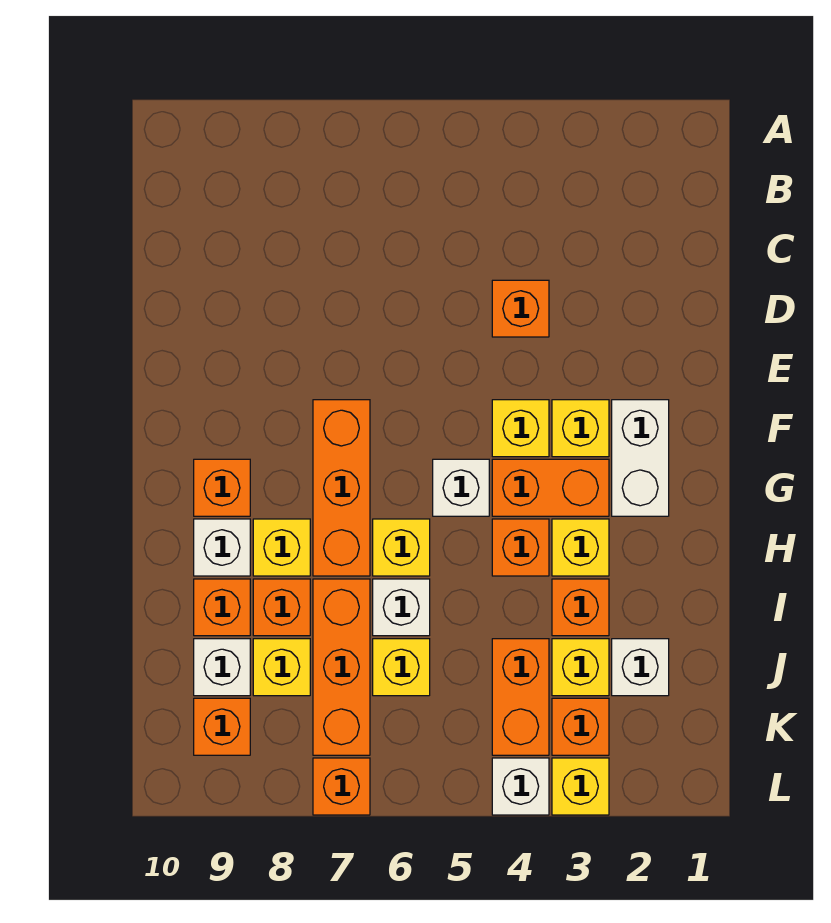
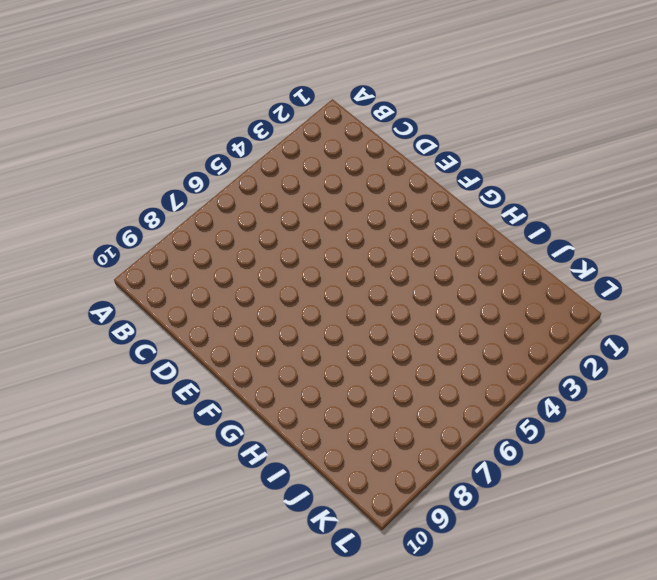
none -> orange brick D4 level 1
none -> white brick F2:G2 level 1
none -> yellow brick F3 level 1

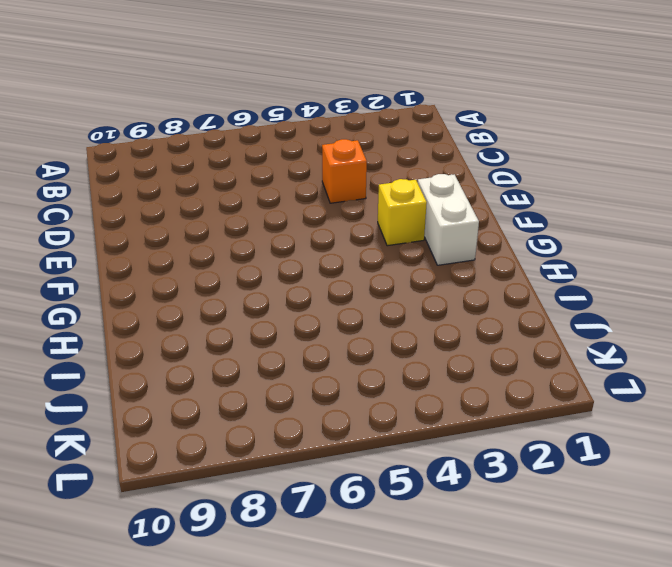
none -> yellow brick F4 level 1
none -> orange brick F7:H7 level 1
none -> orange brick G3:G4 level 1

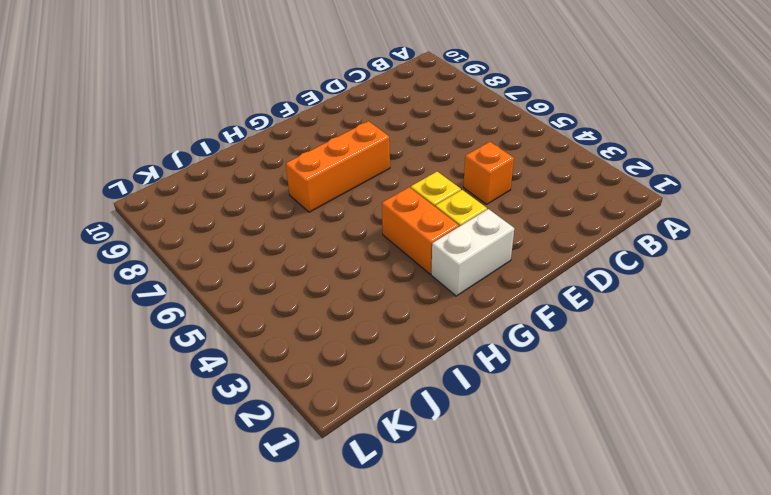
none -> white brick G5 level 1
none -> orange brick G9 level 1
none -> yellow brick H3 level 1

